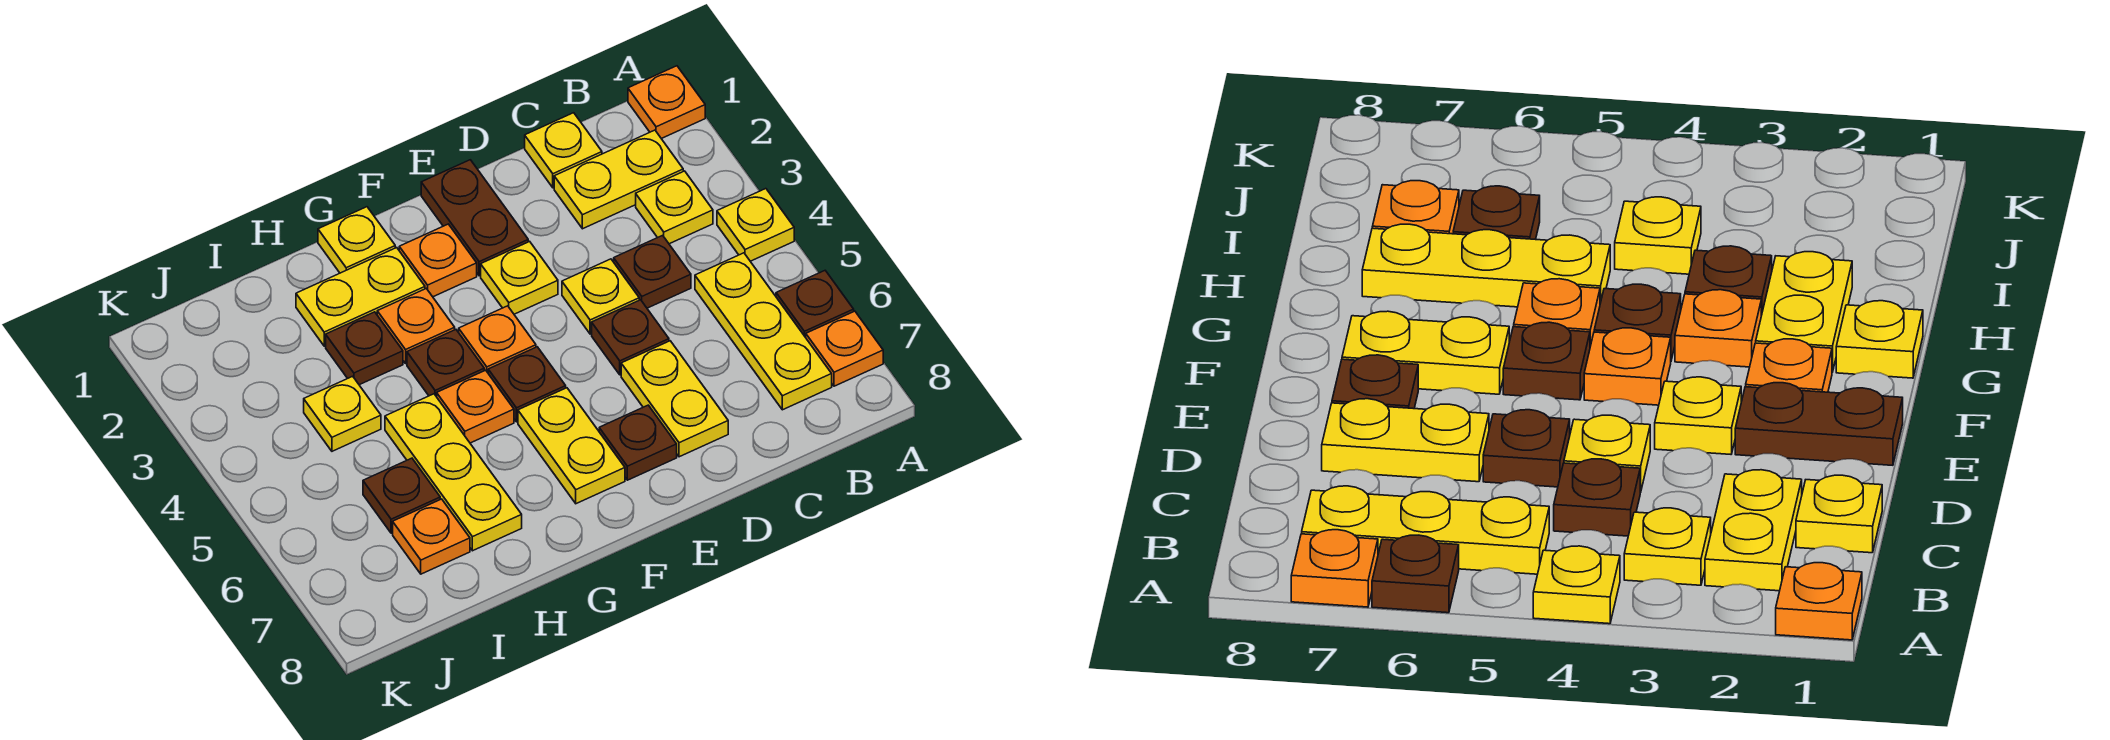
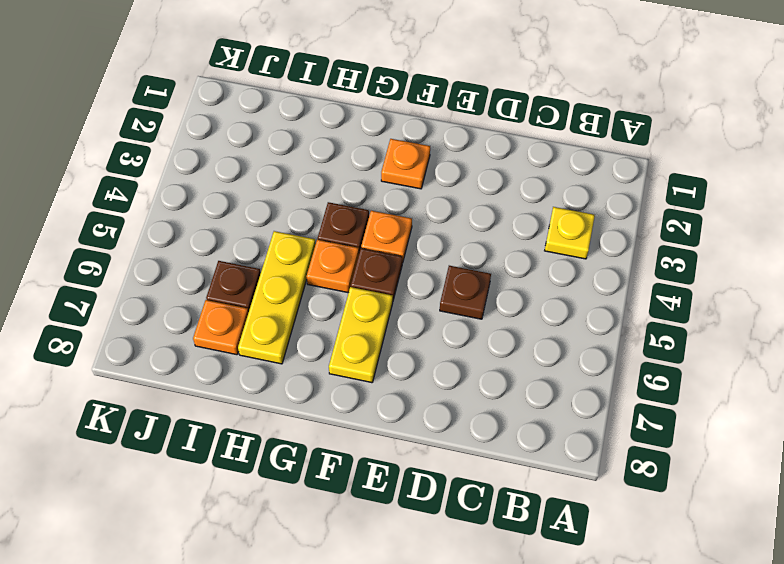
none -> orange plate A1 level 1
none -> yellow plate A4 level 1
none -> brown plate A6 level 1

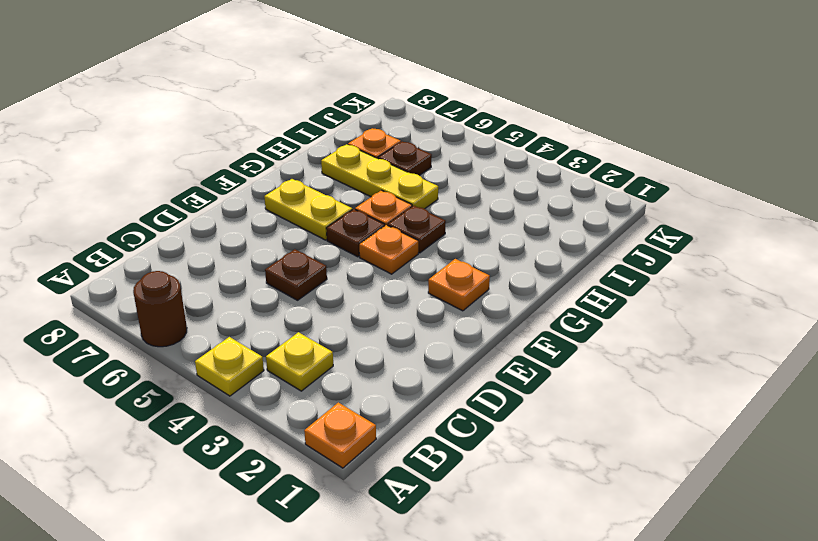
brown round brick A6 level 1 -> brown plate A6 level 1
none -> orange plate A7 level 1
none -> yellow plate B2:C2 level 1
none -> yellow plate B5:B7 level 1

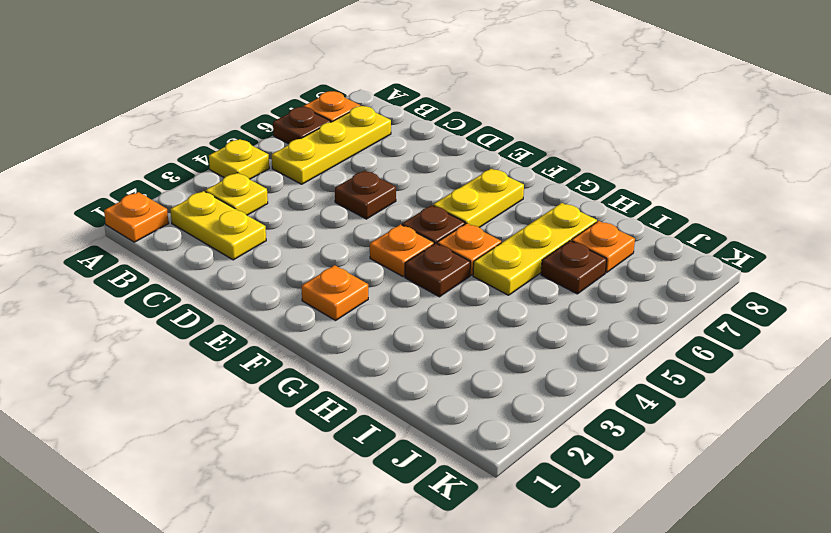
none -> yellow plate C1 level 1
none -> brown plate C4 level 1
none -> yellow plate D4 level 1

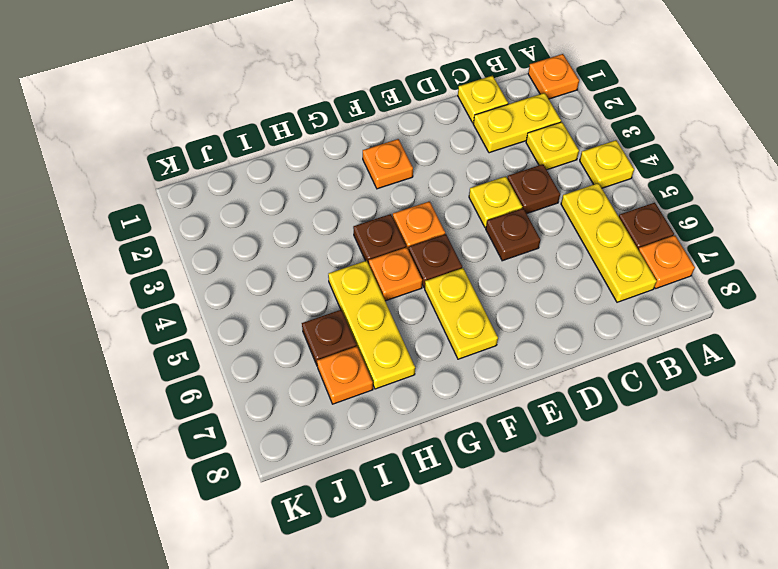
none -> yellow plate D6:D7 level 1
none -> brown plate E1:E2 level 1
none -> yellow plate E3 level 1

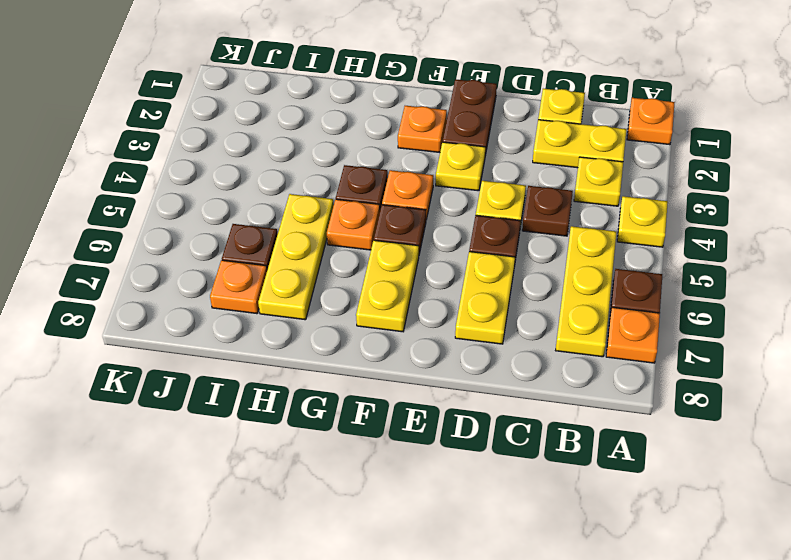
none -> brown plate E7 level 1
none -> yellow plate G1 level 1
none -> yellow plate G2:H2 level 1

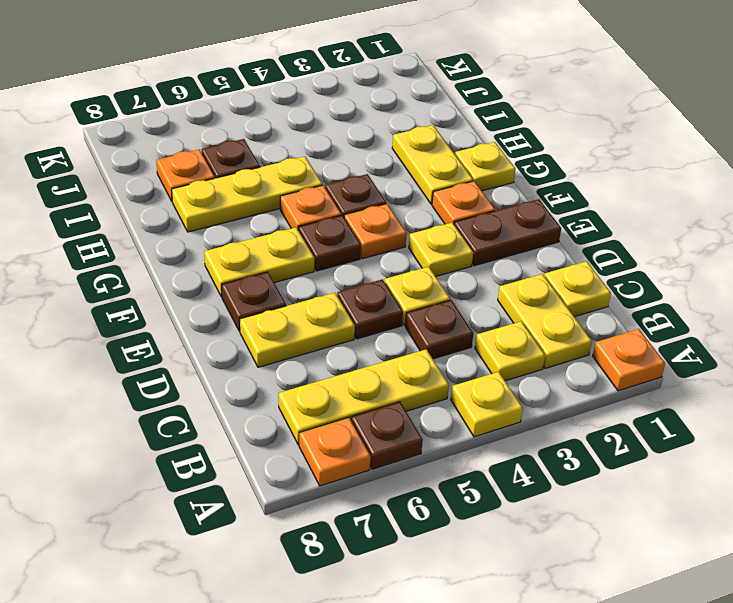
none -> orange plate G3 level 1
none -> brown plate H3 level 1
none -> yellow plate I4 level 1

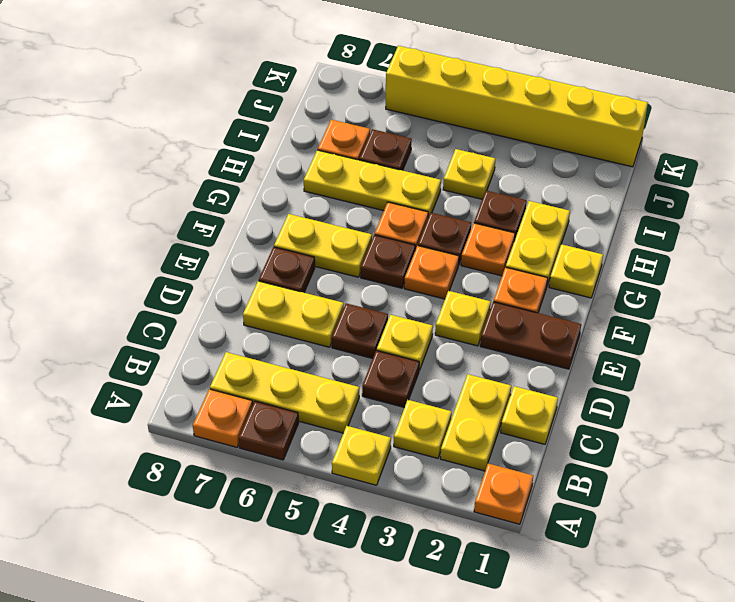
yellow brick K1:K6 level 1 -> none

